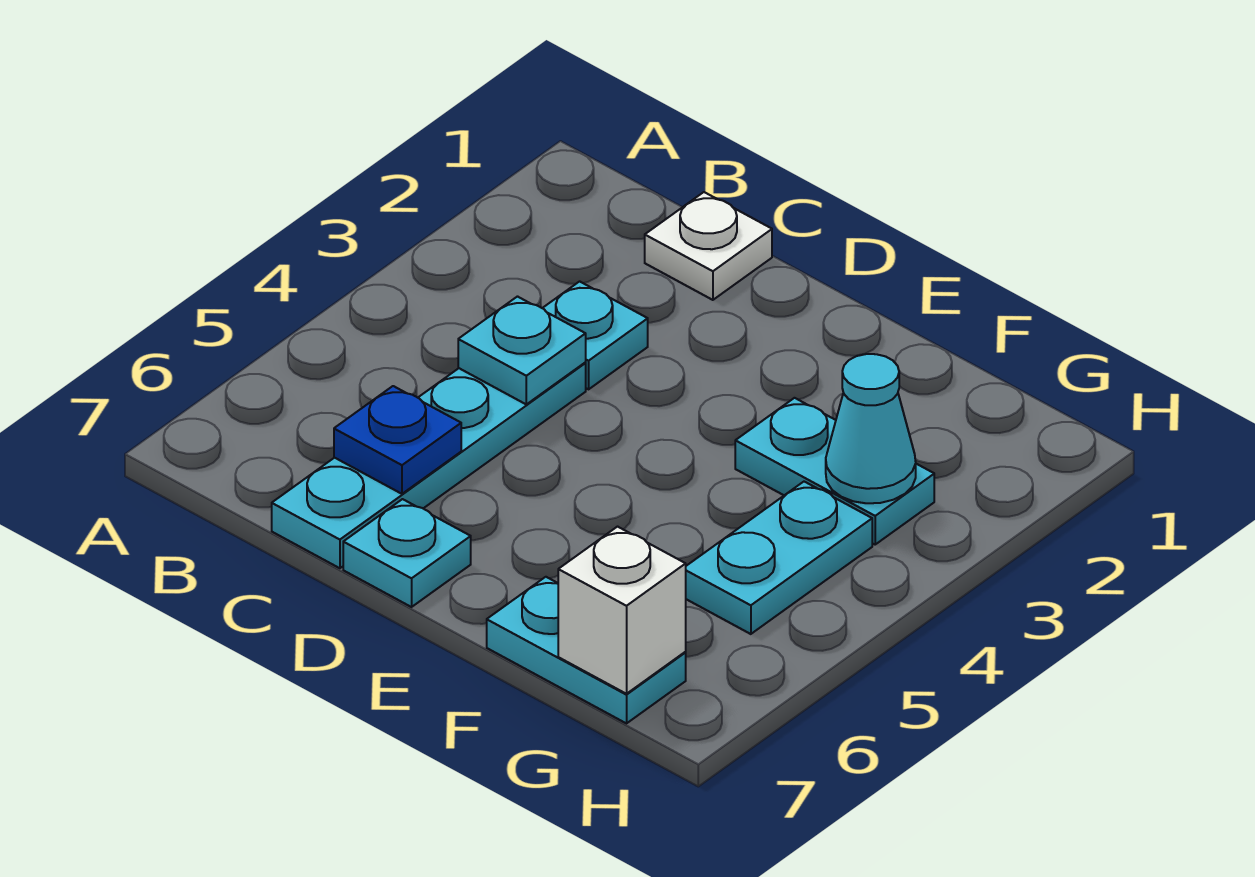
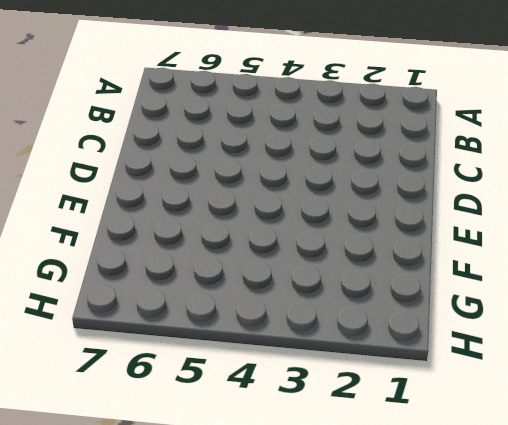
none -> white plate C1 level 1
none -> cyan plate C3 level 1

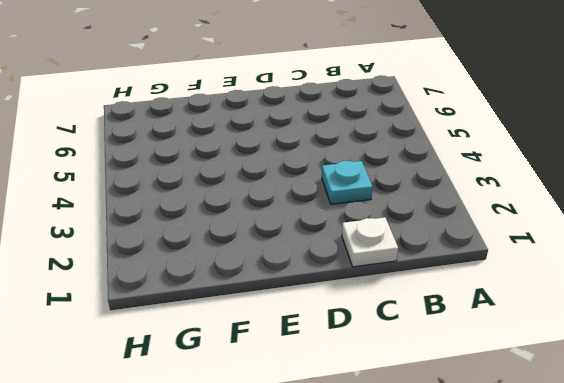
none -> cyan plate C4:C7 level 1
none -> cyan plate D7 level 1

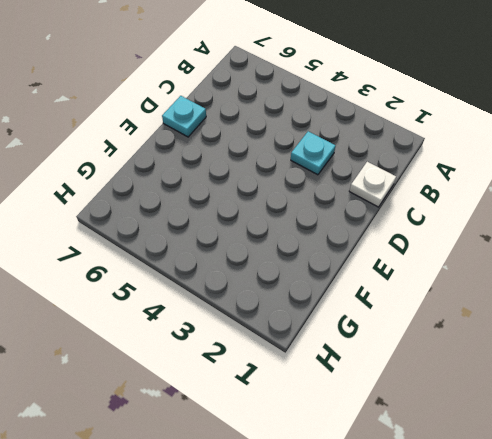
none -> cyan plate C4:C7 level 1
none -> cyan plate F3:G3 level 1

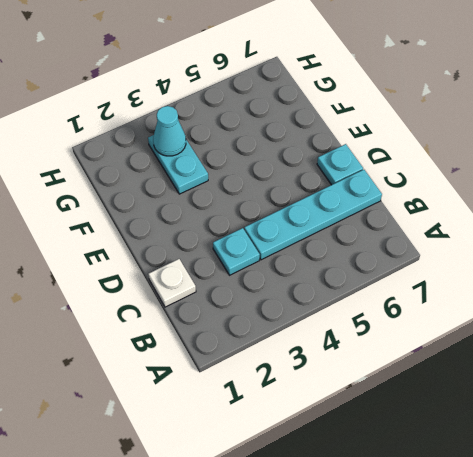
none -> cyan plate F7:G7 level 1
none -> cyan plate G4:G5 level 1

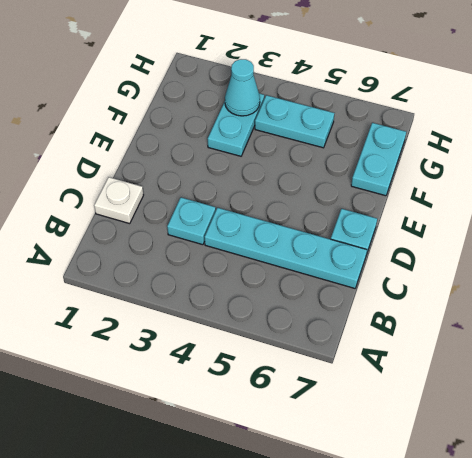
none -> cyan plate C4 level 2
none -> blue plate C6 level 2

